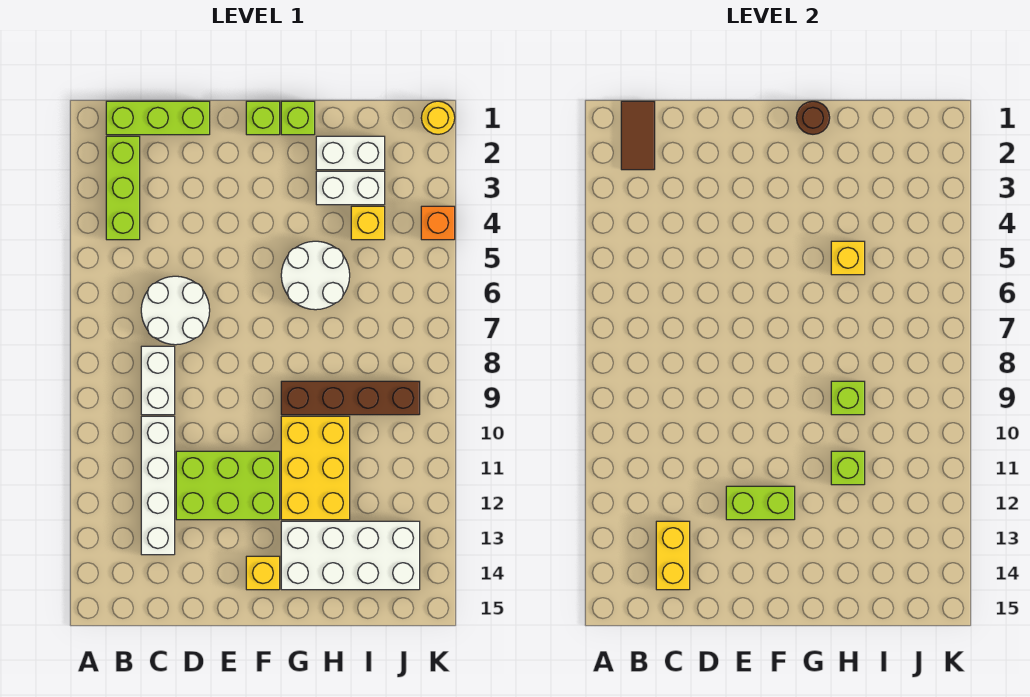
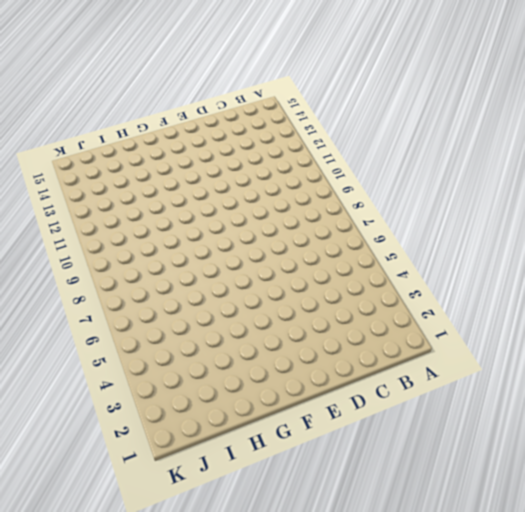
none -> lime brick B1:D1 level 1
none -> lime brick B2:B4 level 1
none -> white round brick C6:D7 level 1

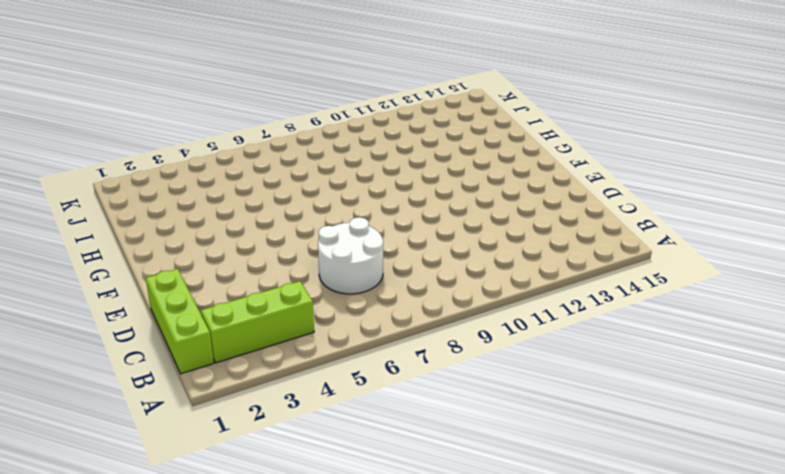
none -> white brick C8:C9 level 1
none -> white brick C10:C13 level 1
none -> lime brick D11:F12 level 1

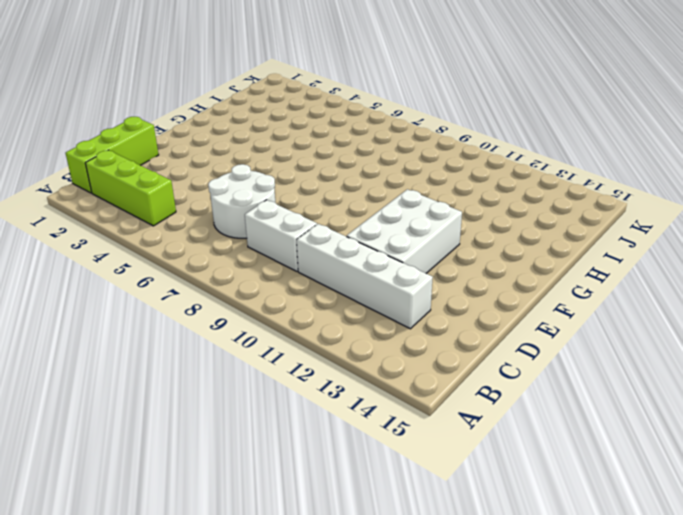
white brick D11:F12 level 1 -> lime brick D11:F12 level 1
none -> lime brick F1 level 1
none -> yellow brick F14 level 1
none -> lime brick G1 level 1

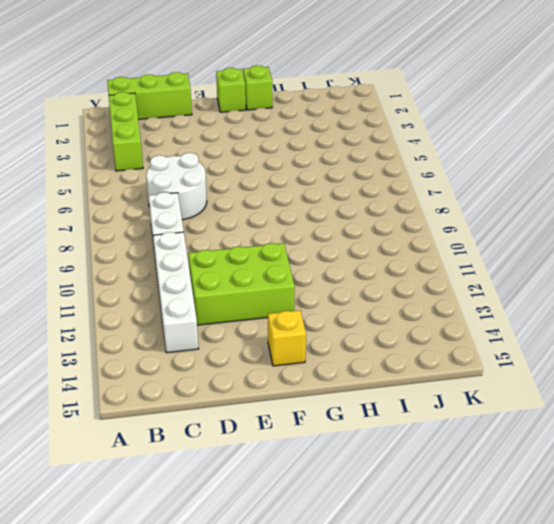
none -> white round brick G5:H6 level 1
none -> brown brick G9:J9 level 1
none -> yellow brick G10:H12 level 1

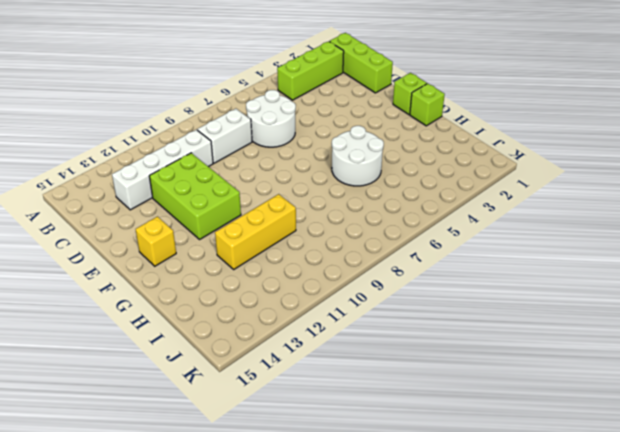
yellow brick H10:H12 level 1 -> yellow brick G10:H12 level 1
none -> brown brick G9:J9 level 1
none -> white brick G13:J14 level 1
none -> white brick H2:I2 level 1

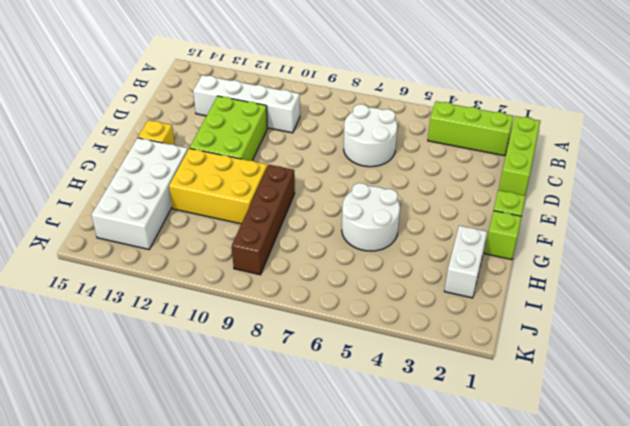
none -> white brick C8:C9 level 1
none -> white brick H3:I3 level 1
none -> yellow brick I4 level 1

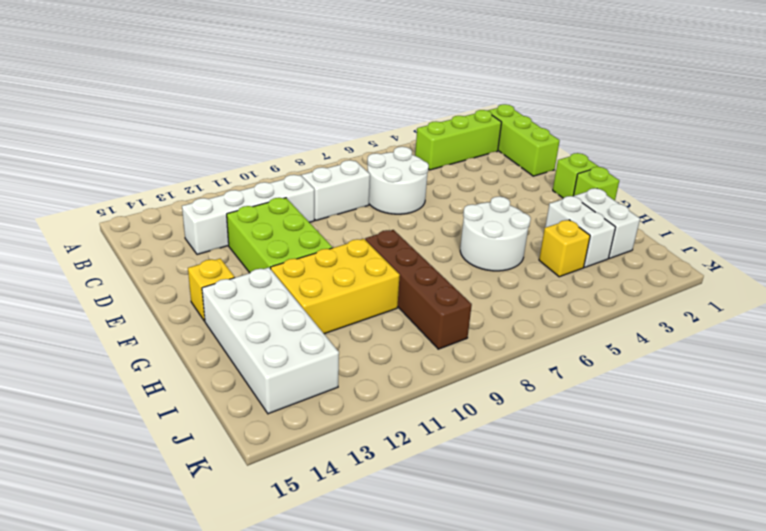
none -> yellow round brick K1 level 1
none -> orange brick K4 level 1
none -> brown tile B1:B2 level 2

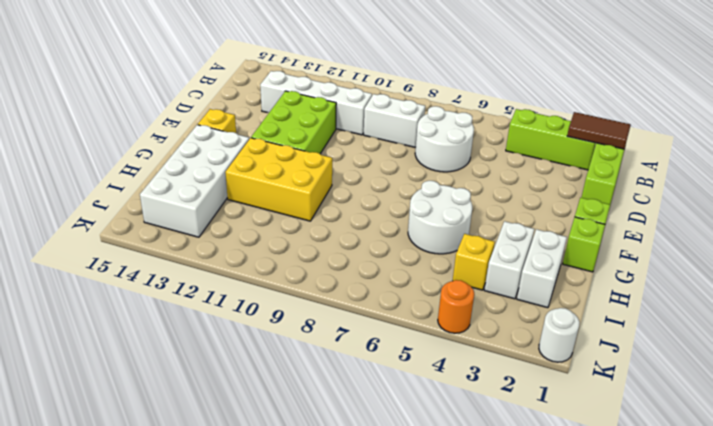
white round brick K1 level 1 -> yellow round brick K1 level 1
orange round brick K4 level 1 -> orange brick K4 level 1
none -> brown brick G9:J9 level 1
none -> yellow brick C13:C14 level 2
none -> lime brick E12:F12 level 2

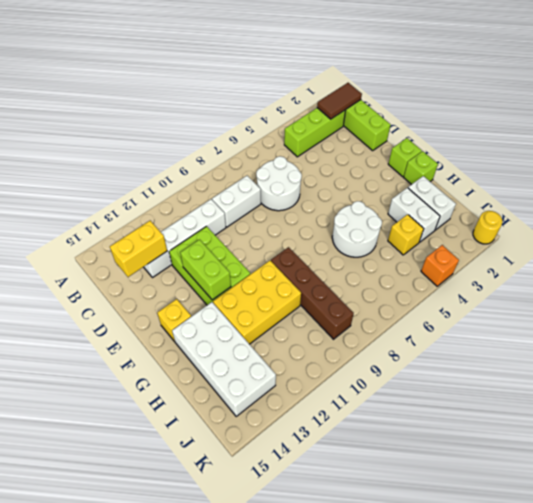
none -> brown round brick G1 level 2
none -> yellow brick H5 level 2
none -> lime brick H9 level 2

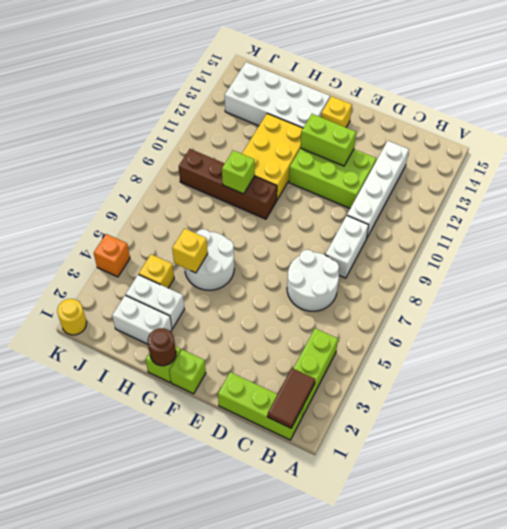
none -> yellow brick C13:C14 level 2
none -> lime brick H11 level 2

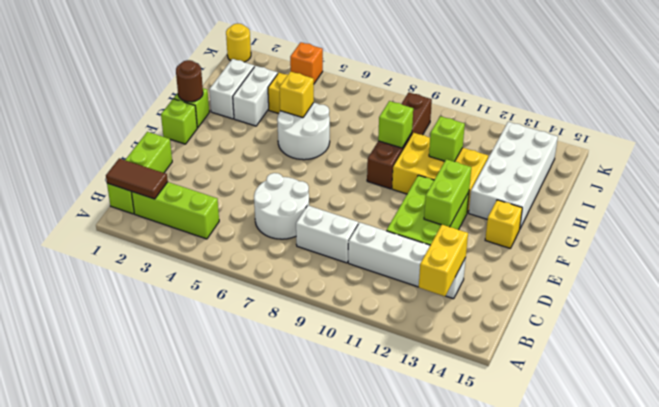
yellow brick B13:C13 level 2 -> yellow brick C13:C14 level 2

